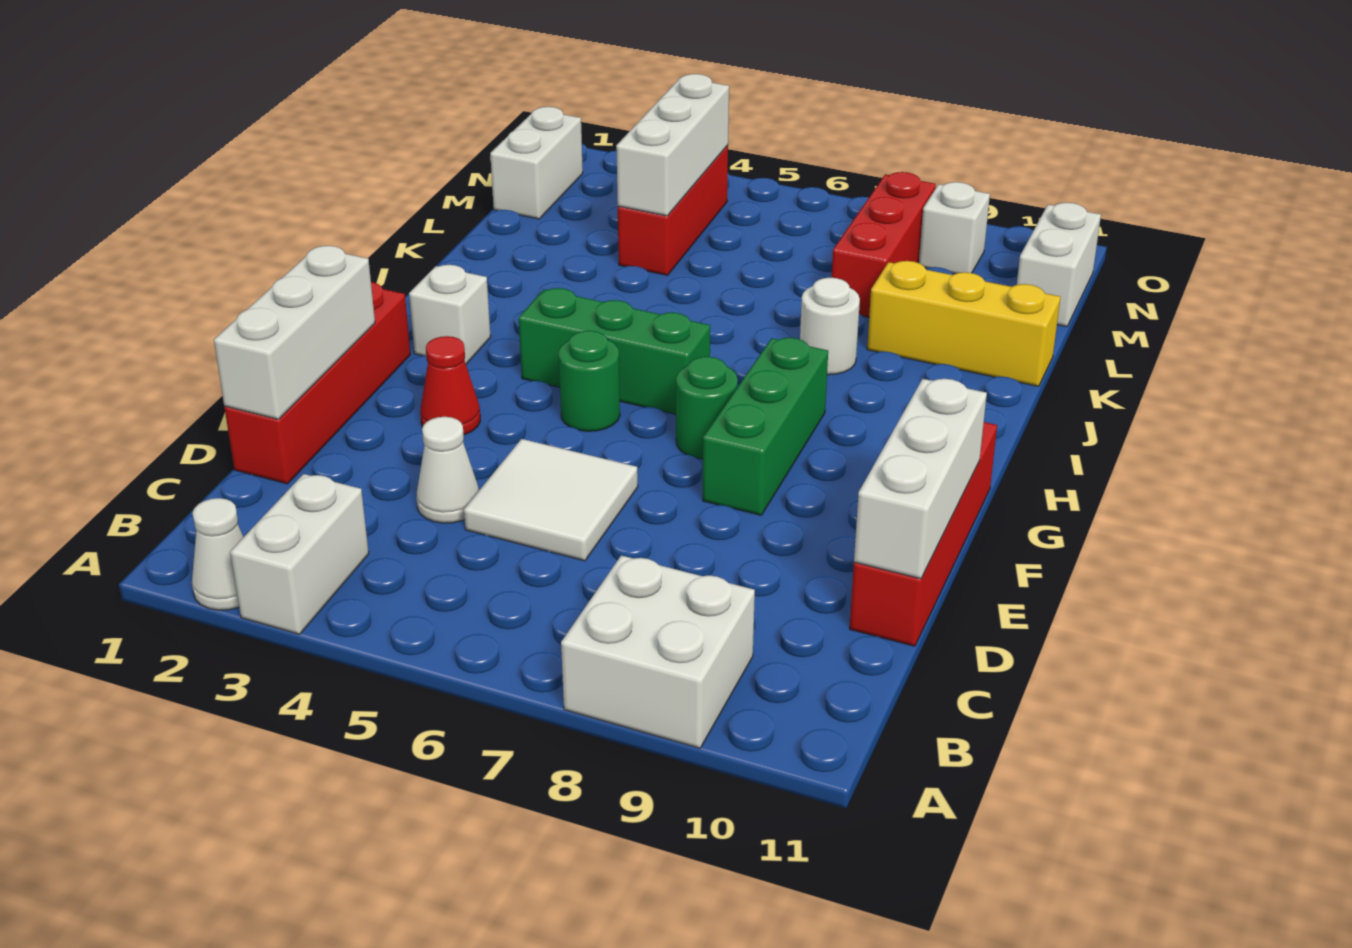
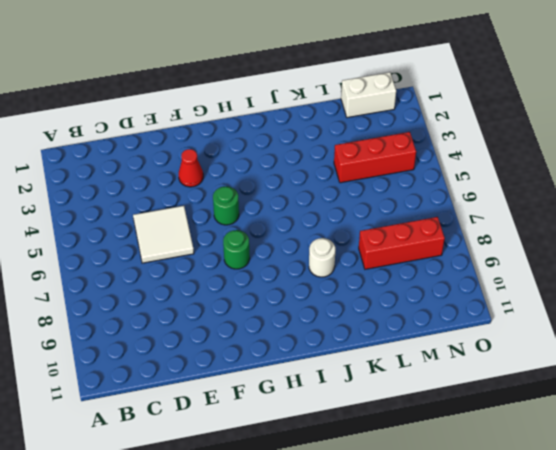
none -> white cone A2 level 1
none -> white brick A3:B3 level 1
none -> white brick A8:B9 level 1

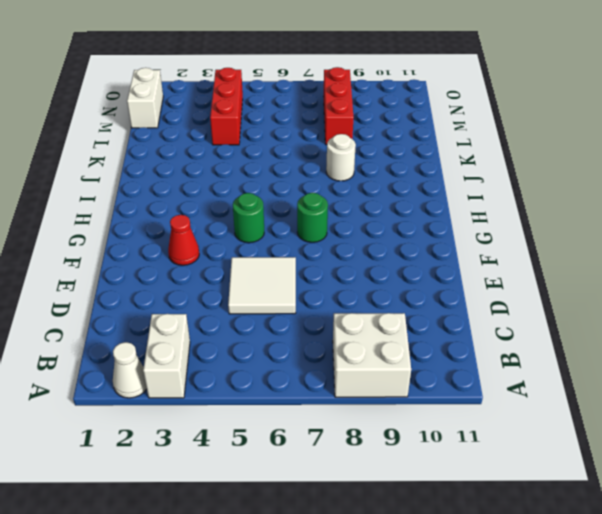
none -> red brick D1:G1 level 1
none -> white cone D4 level 1
none -> red brick D11:G11 level 1

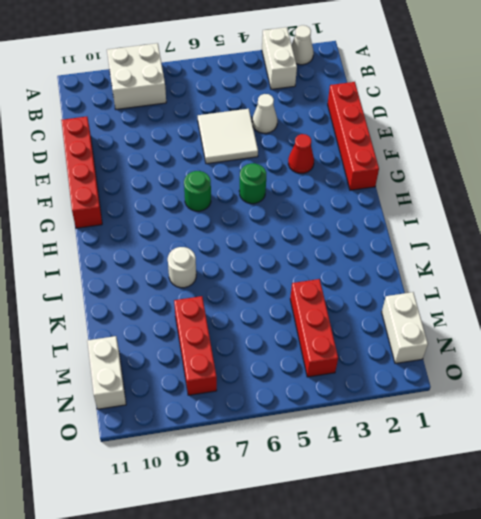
none -> green brick F8:H8 level 1
none -> white brick H2 level 1
none -> green brick H4:H6 level 1

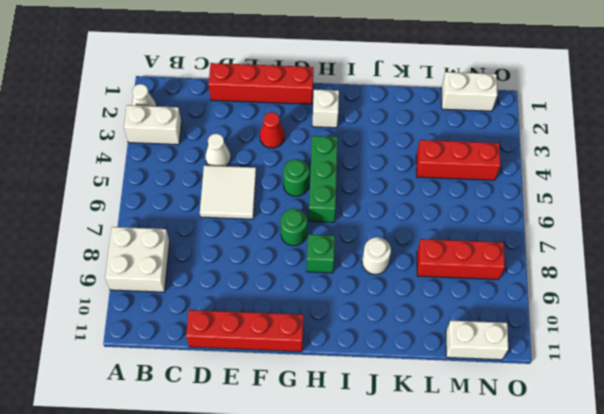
green brick H8 level 1 -> green brick F8:H8 level 1
none -> yellow brick K9:K11 level 1
none -> white brick N9 level 1
none -> white brick D1:F1 level 2

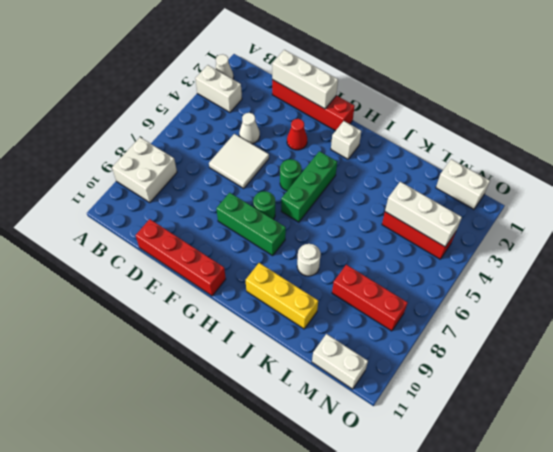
yellow brick I10:K10 level 1 -> yellow brick K9:K11 level 1
none -> white brick N9 level 1
none -> white brick D11:F11 level 2

